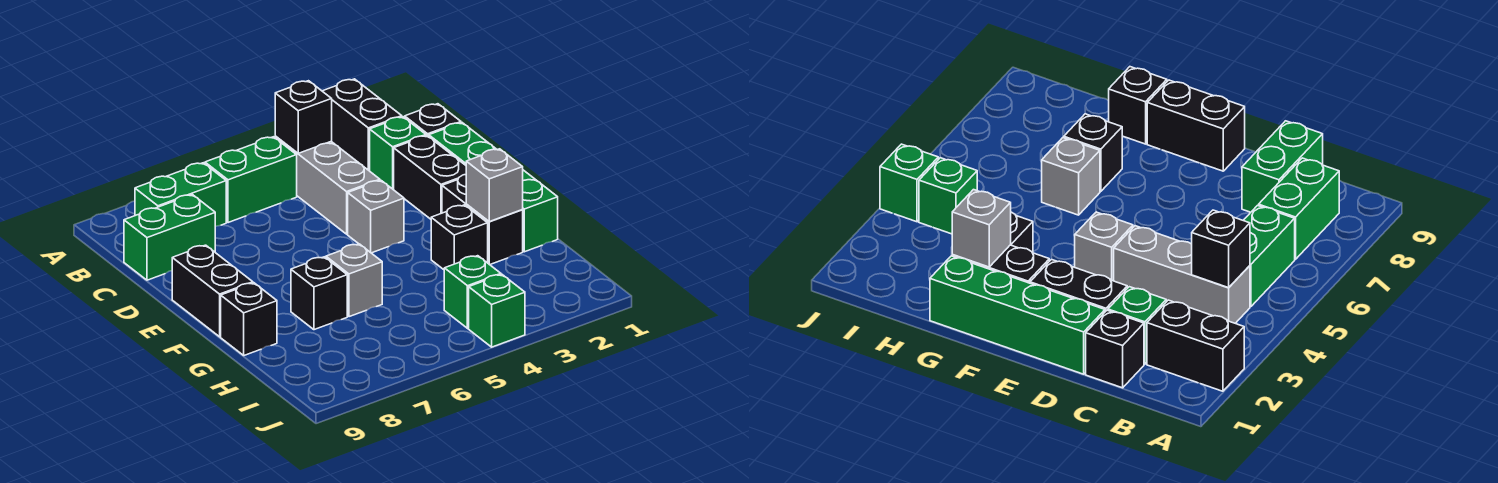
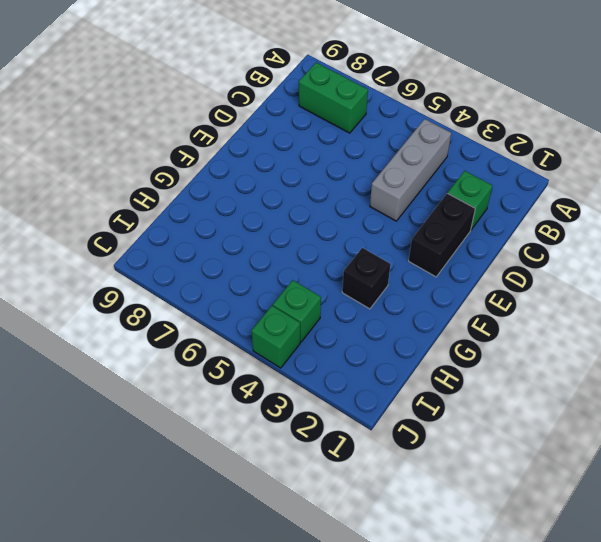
none -> black brick A2:B2 level 1
none -> green brick B5:B6 level 1
none -> black brick C1 level 1

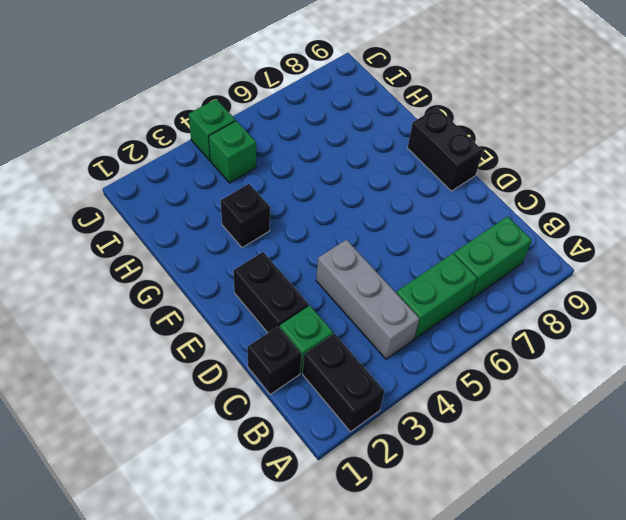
none -> green brick C8:C9 level 1
none -> green brick D1:G1 level 1
none -> grey brick E4 level 1

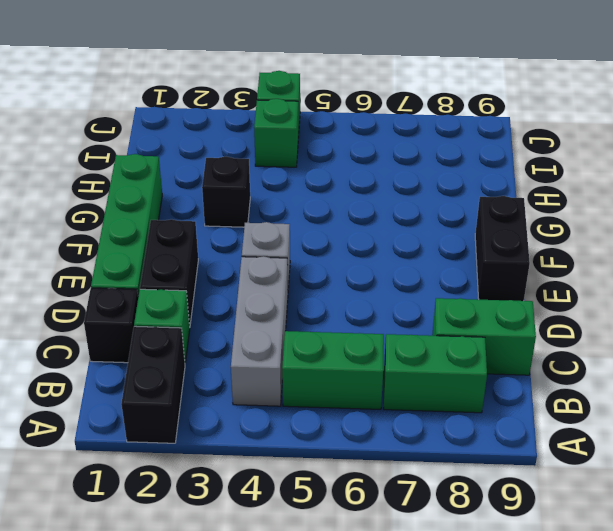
none -> black brick F2:G2 level 1
none -> grey brick G6 level 1
none -> black brick G7 level 1

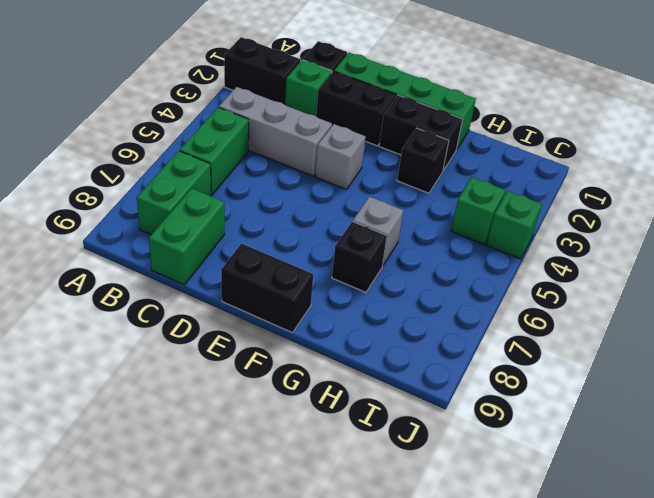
none -> black brick G9 level 1
none -> black brick B4 level 2
none -> grey brick G2 level 2

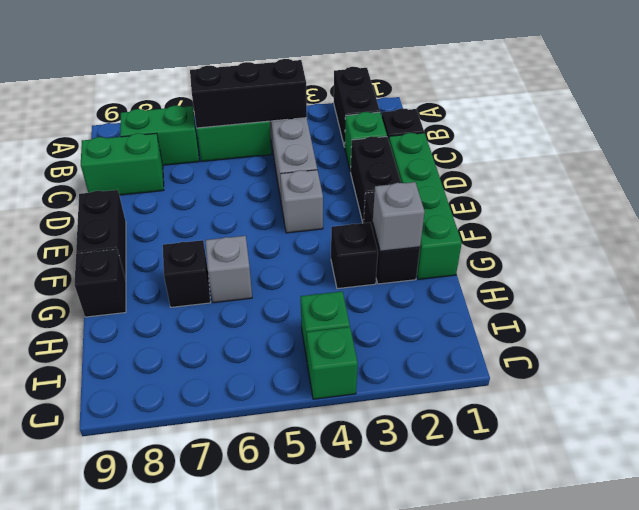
black brick B4:B6 level 2 -> black brick B4 level 2

